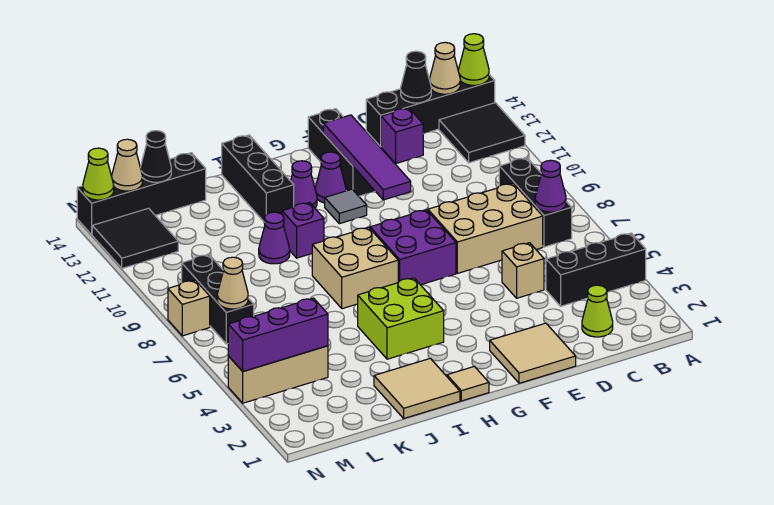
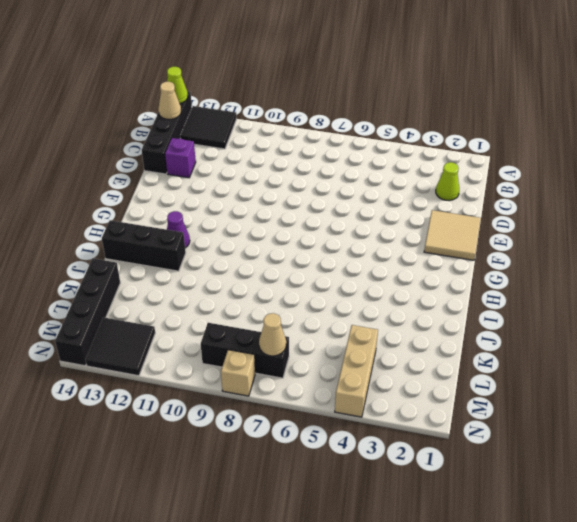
none -> black brick A4:C4 level 1
none -> black brick B7:B9 level 1
none -> tan brick C7:E8 level 1
none -> tan brick D5 level 1

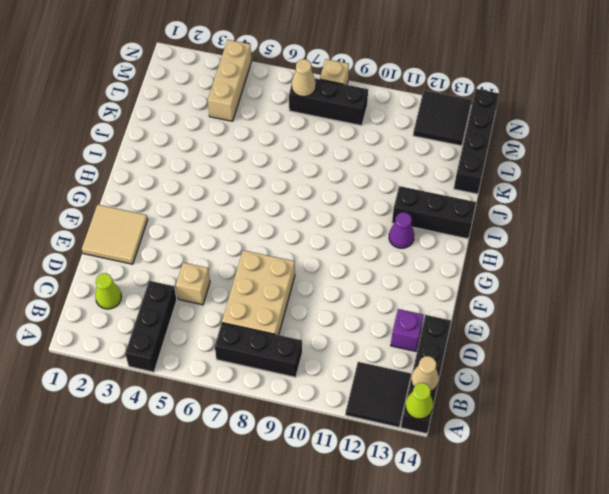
none -> purple brick F7:G8 level 1
none -> black brick F12:F14 level 1
none -> grey tile G11 level 1
none -> purple cone G12 level 1

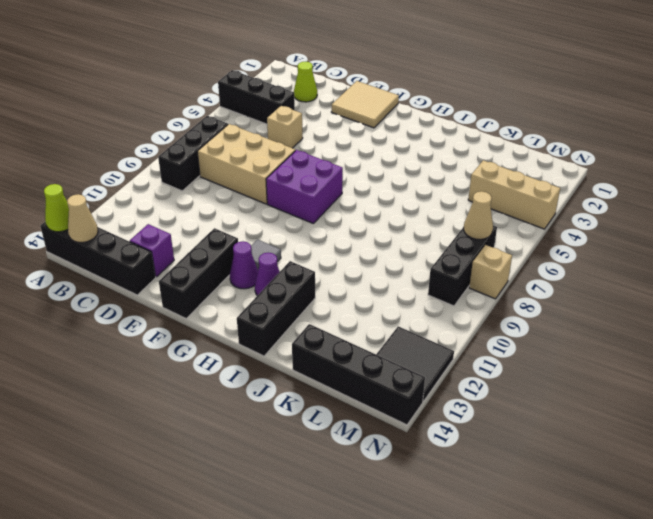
none -> black tile A12:B13 level 1
none -> tan tile H1 level 1
none -> lime brick H4:I5 level 1
none -> tan brick H7:I8 level 1

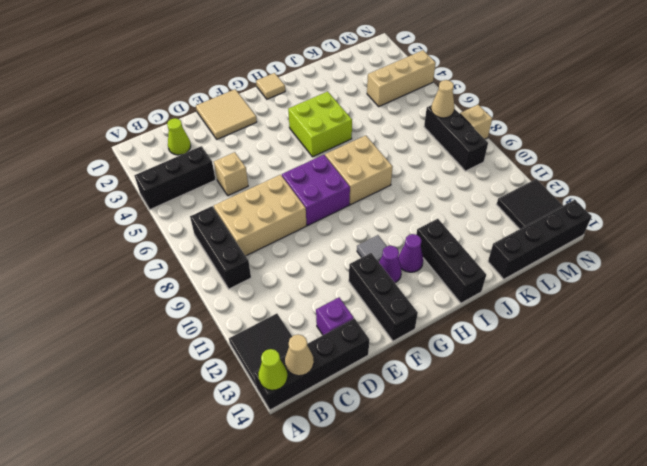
none -> tan tile I1:J2 level 1
none -> purple brick I10 level 1
none -> purple cone J10 level 1
none -> purple cone B7 level 2

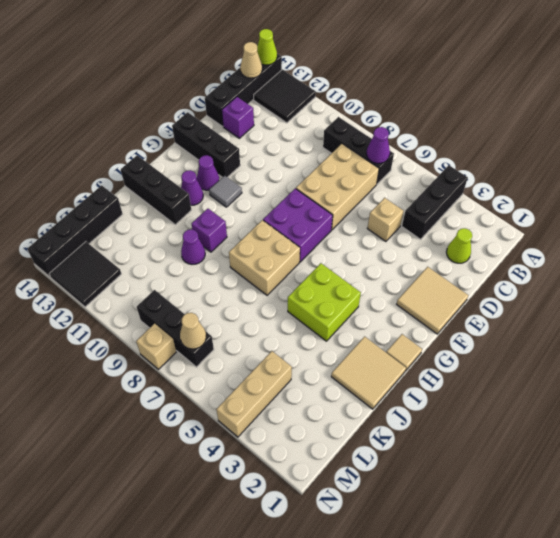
none -> black cone C14 level 2
none -> purple tile F10:F13 level 2
none -> purple brick L4:N4 level 2
none -> black cone L14 level 2

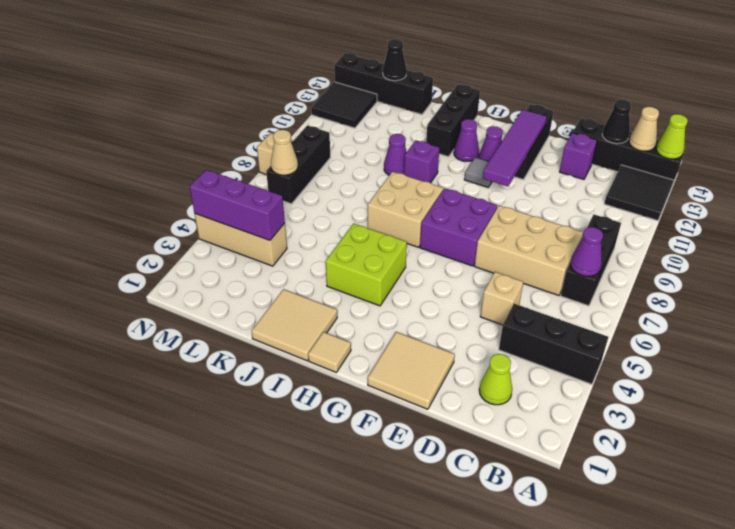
none -> tan cone M14 level 2
none -> lime cone N14 level 2

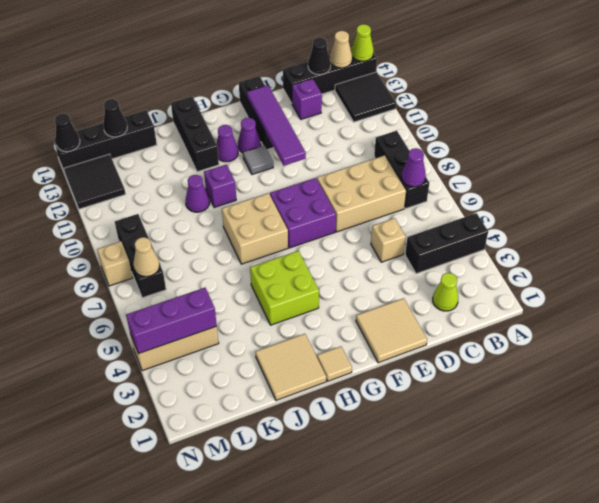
black cone N14 level 2 -> lime cone N14 level 2
none -> tan cone M14 level 2

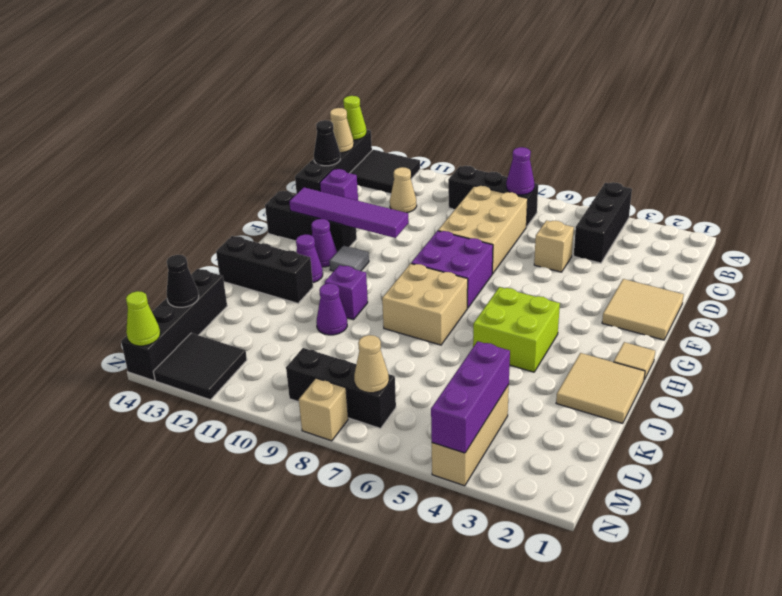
tan cone C11 level 1 -> tan cone M14 level 2
none -> lime cone C2 level 1

